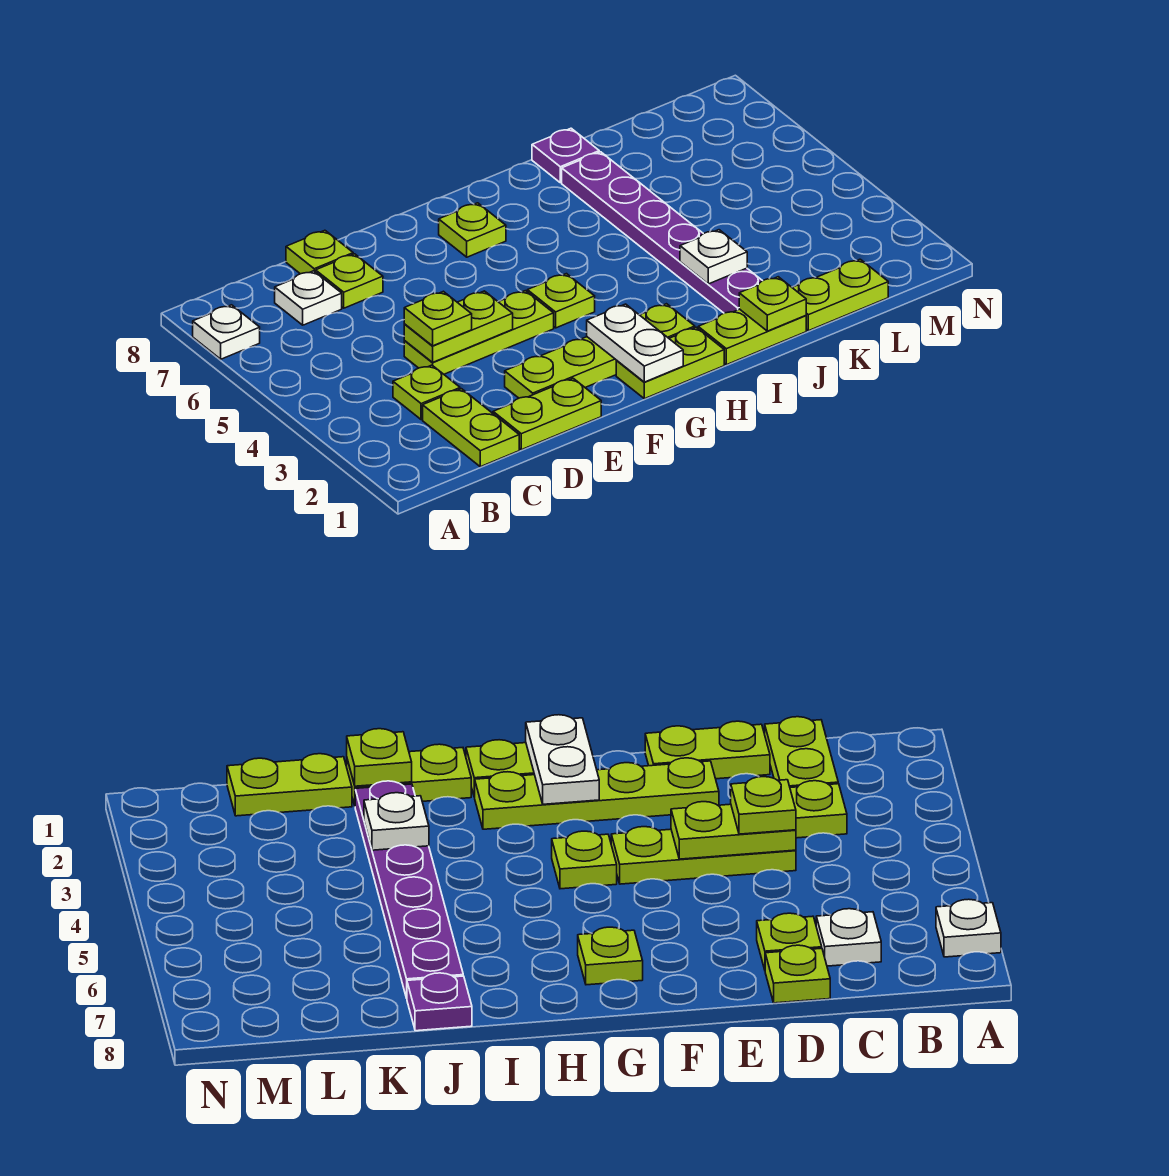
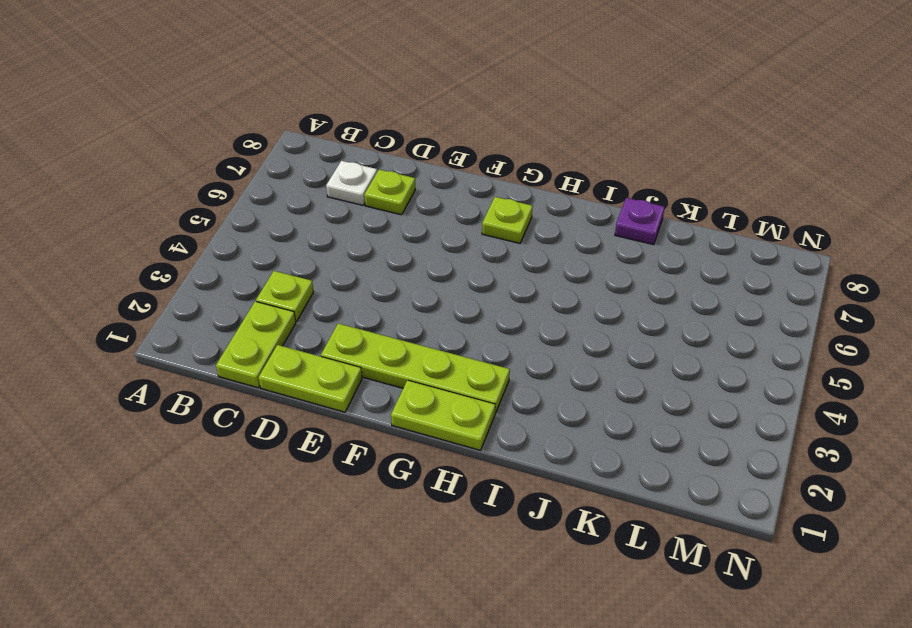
none -> white plate A7 level 1
none -> lime plate D4:F4 level 1
none -> lime plate D8 level 1

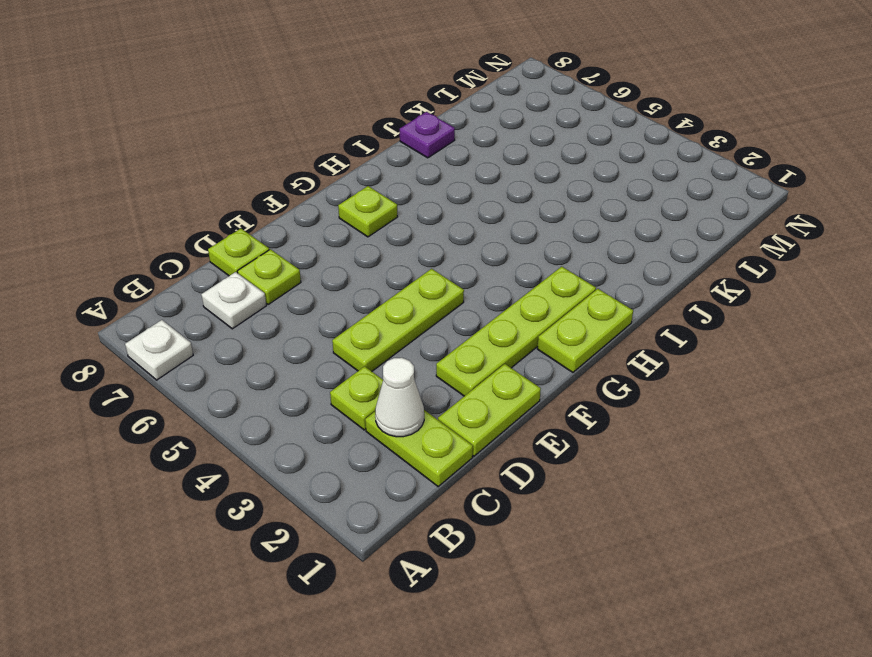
white cone C2 level 2 -> none
none -> lime plate G4 level 1
none -> lime plate I1:J1 level 1
none -> purple plate J2:J7 level 1

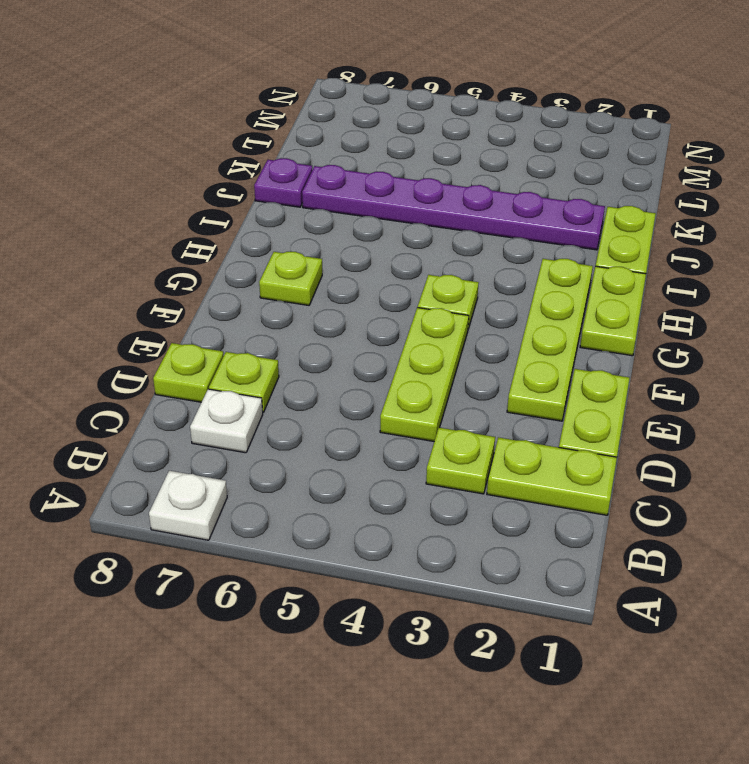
none -> lime plate K1:L1 level 1
none -> lime plate D4:E4 level 2
none -> white plate G1:G2 level 2

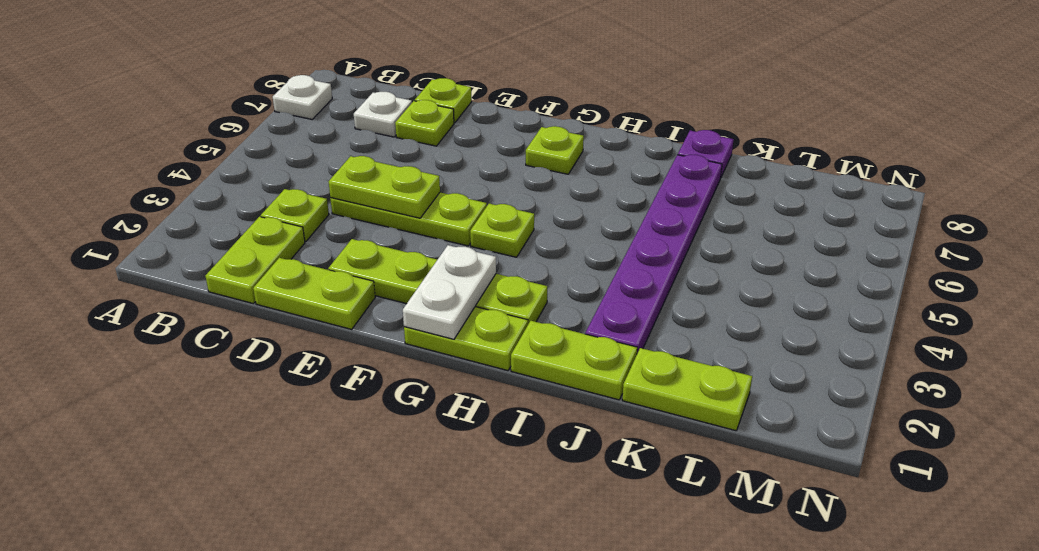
none -> lime plate J1 level 2
none -> white plate J3 level 2
none -> lime plate D4 level 3

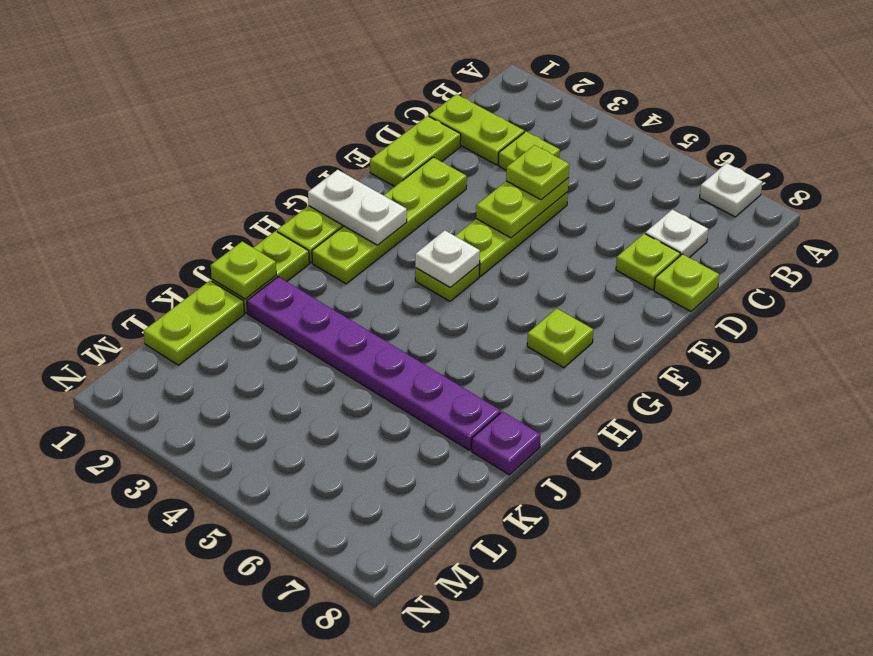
white plate G4 level 2 -> white plate J3 level 2

